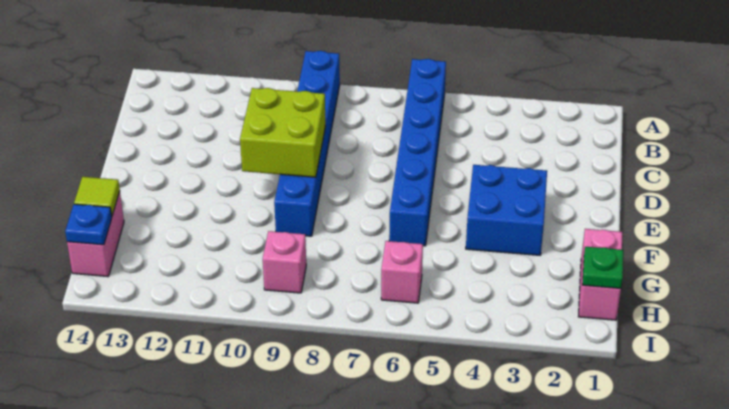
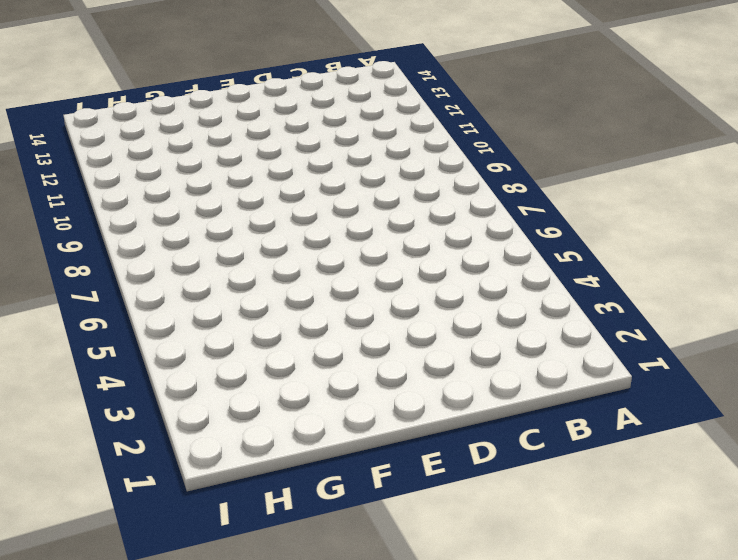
none -> blue brick A6:F6 level 1
none -> blue brick A9:F9 level 1

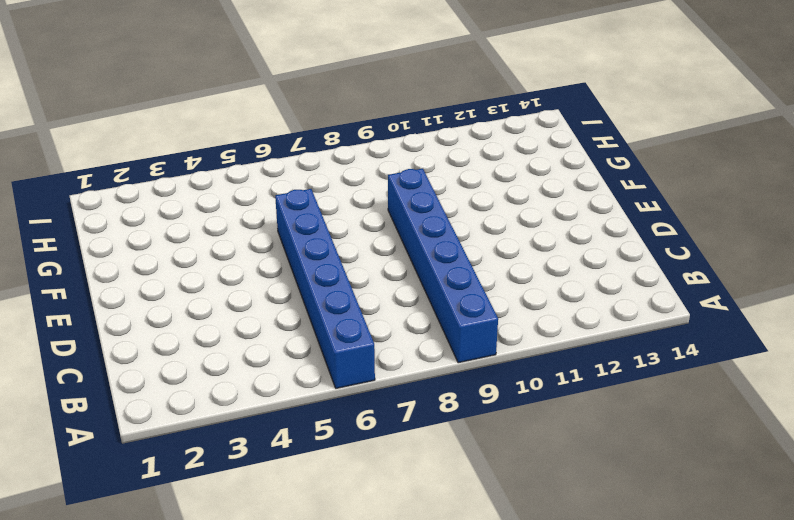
none -> blue brick E3:F4 level 1
none -> pink brick G1:H1 level 1

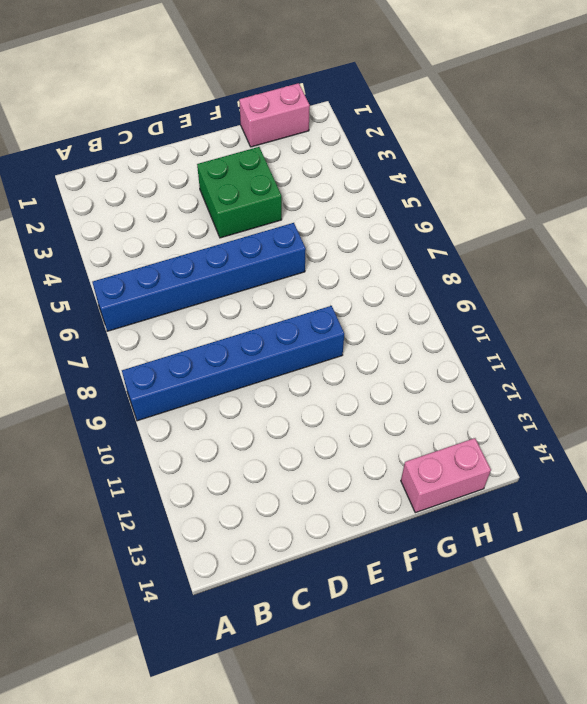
green brick E3:F4 level 1 -> blue brick E3:F4 level 1
none -> pink brick H6 level 1
none -> pink brick H9 level 1

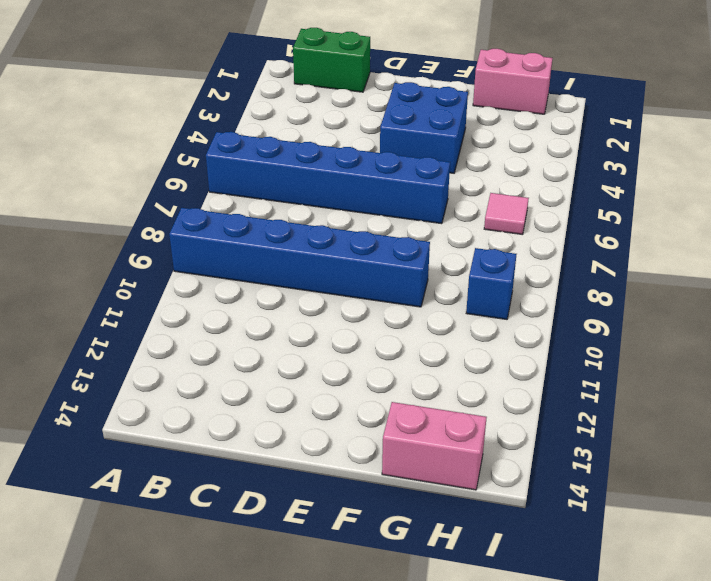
green brick B1:C1 level 1 -> none
pink tile H6 level 1 -> pink brick H6 level 1
blue brick H9 level 1 -> pink brick H9 level 1
none -> lime brick D9:E10 level 2
none -> lime tile G14 level 2

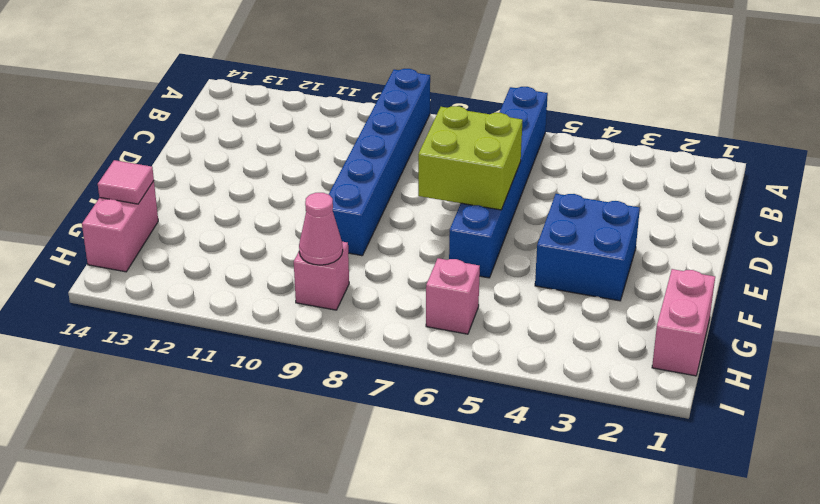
lime brick D6:E7 level 2 -> lime brick D9:E10 level 2
pink tile G14 level 2 -> lime tile G14 level 2
pink cone H9 level 2 -> none
none -> green plate H1 level 2
none -> blue plate H14 level 2

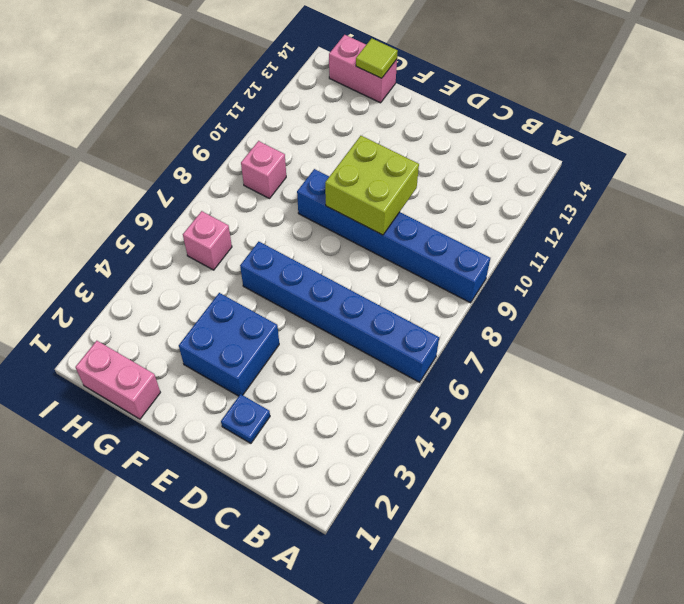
blue plate D2 level 1 -> blue plate H14 level 2
none -> green plate H1 level 2

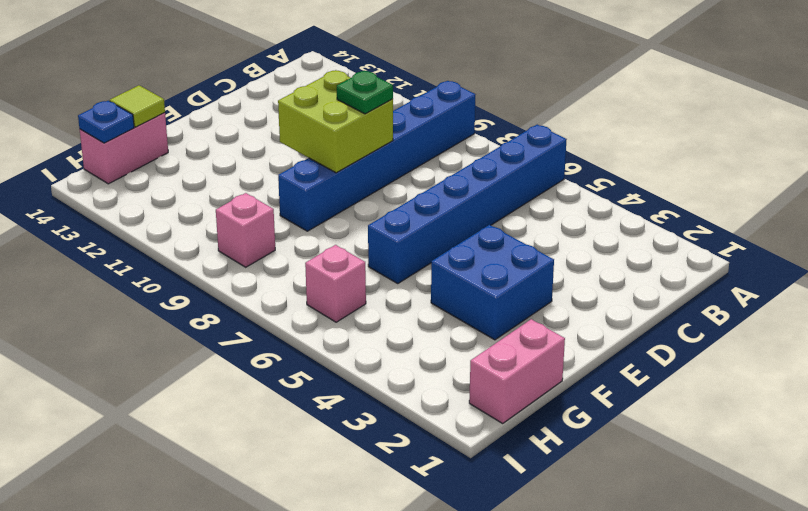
green plate D9 level 3 -> green plate H1 level 2

